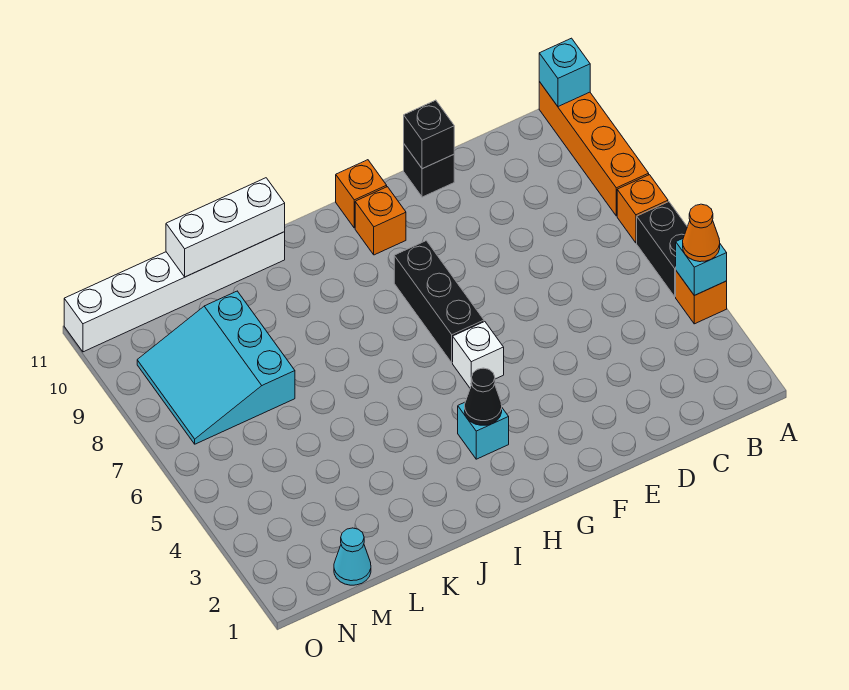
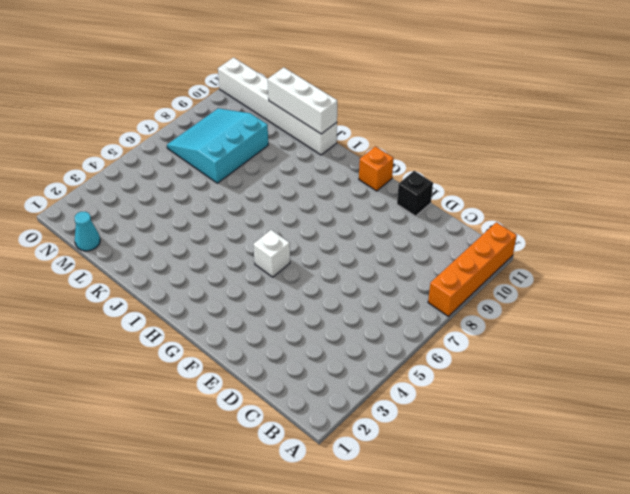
none -> orange brick A4 level 1
none -> black brick A5:A6 level 1
none -> orange brick A7 level 1

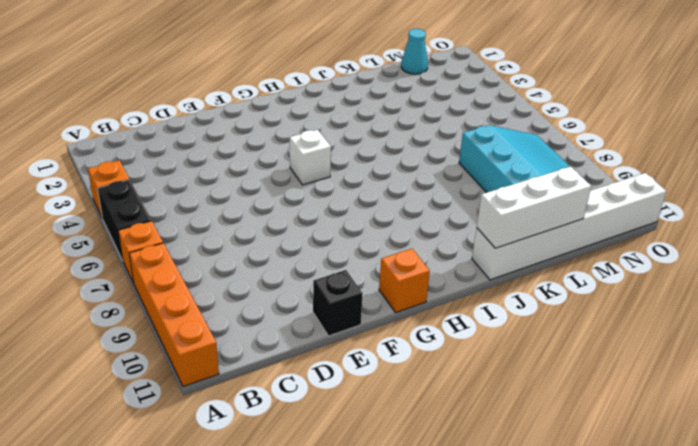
none -> black brick G6:G8 level 1
none -> orange brick G10 level 1
none -> cyan brick H3 level 1

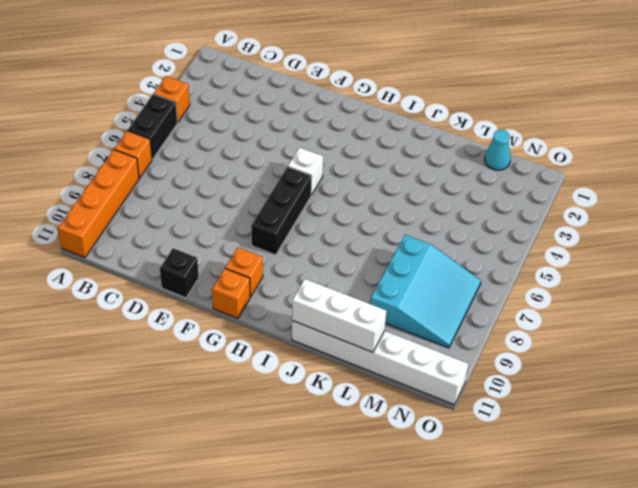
none -> cyan brick H3 level 1
none -> cyan brick A4 level 2
none -> cyan brick A11 level 2

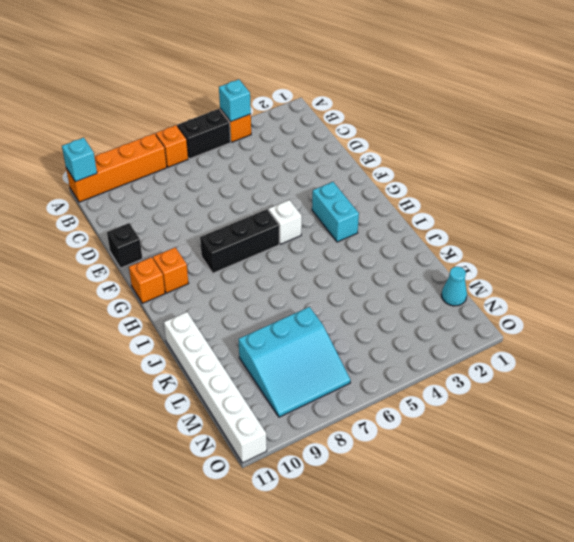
cyan brick G3:H3 level 1 -> cyan brick H3 level 1
none -> black brick E11 level 2
none -> black cone H3 level 2
none -> white brick J11:L11 level 2

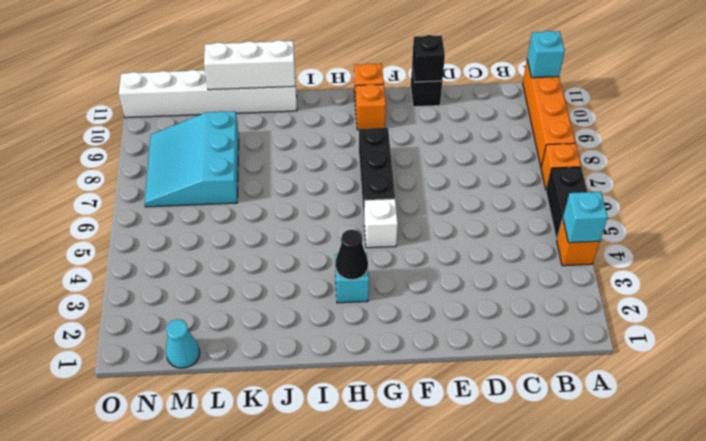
none -> orange cone A4 level 3

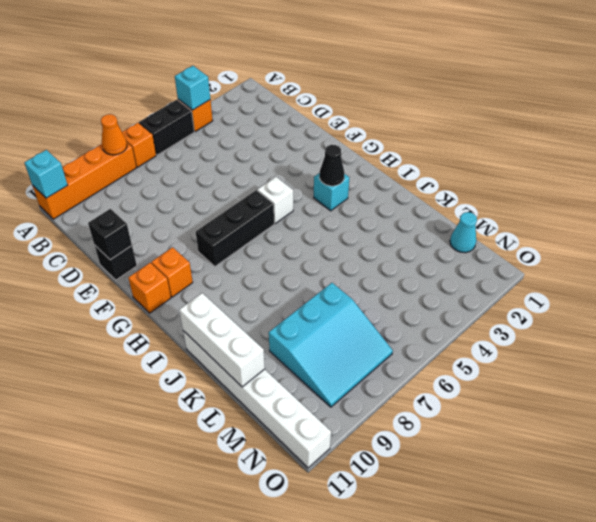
orange cone A8 level 2 -> orange cone A4 level 3

